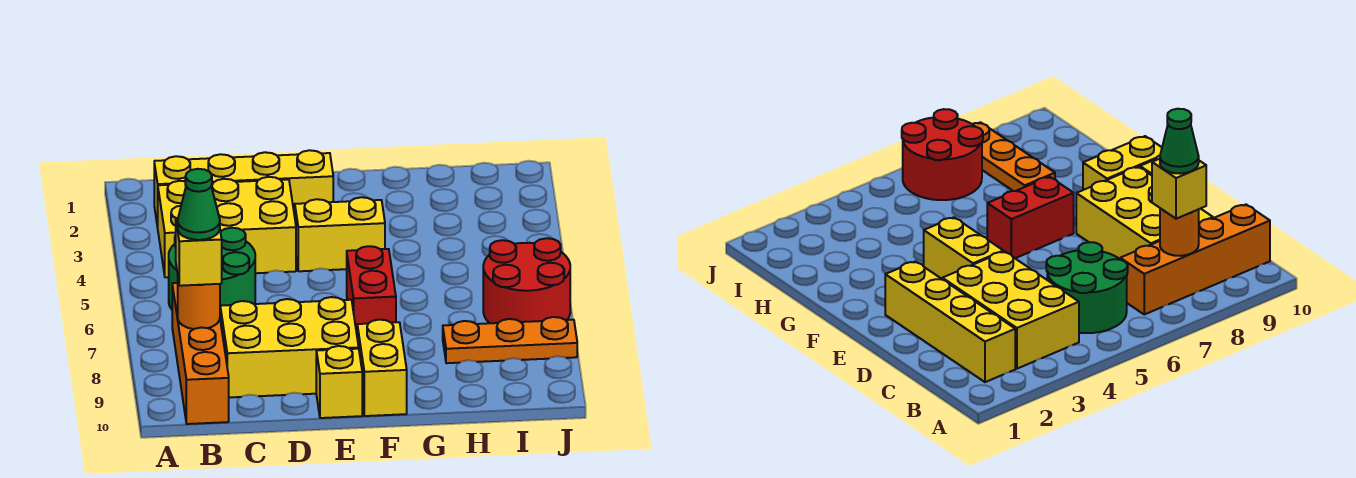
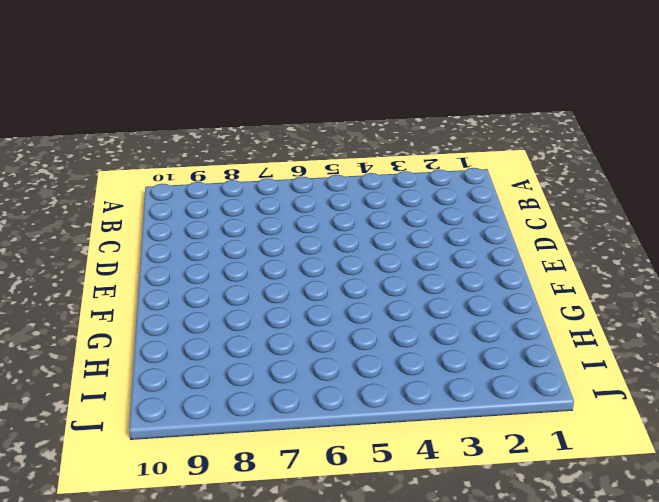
none -> yellow brick B2:E2 level 1
none -> yellow brick B3:D4 level 1
none -> green round brick B5:C6 level 1

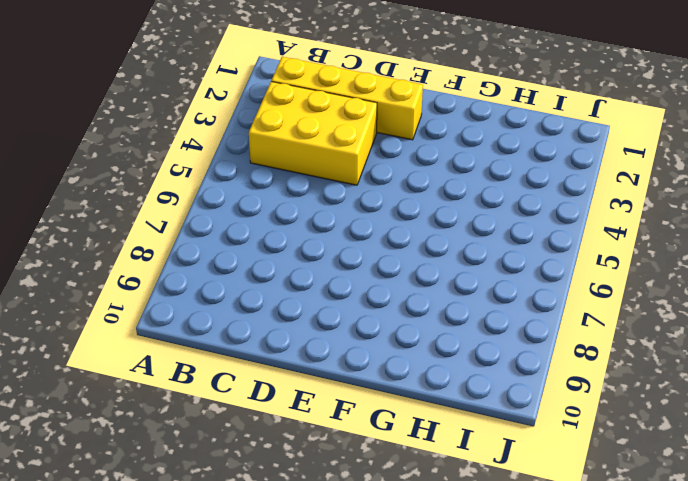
none -> green round brick B5:C6 level 1
none -> orange brick B7:B10 level 1
none -> yellow brick C8:E9 level 1

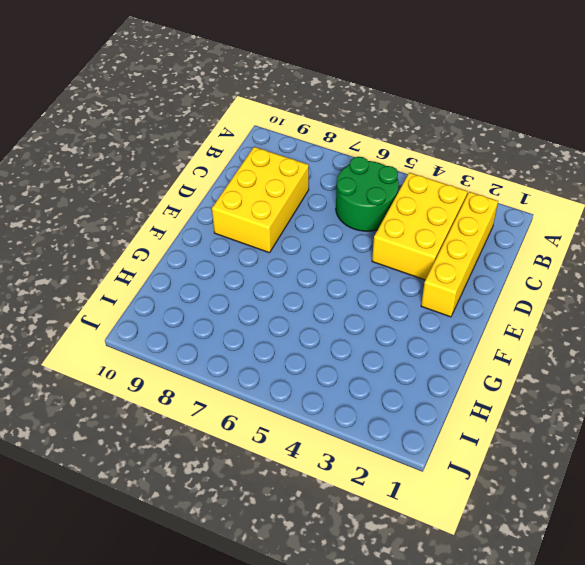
none -> orange brick B7:B10 level 1
none -> yellow brick E4:F4 level 1
none -> yellow brick E10 level 1

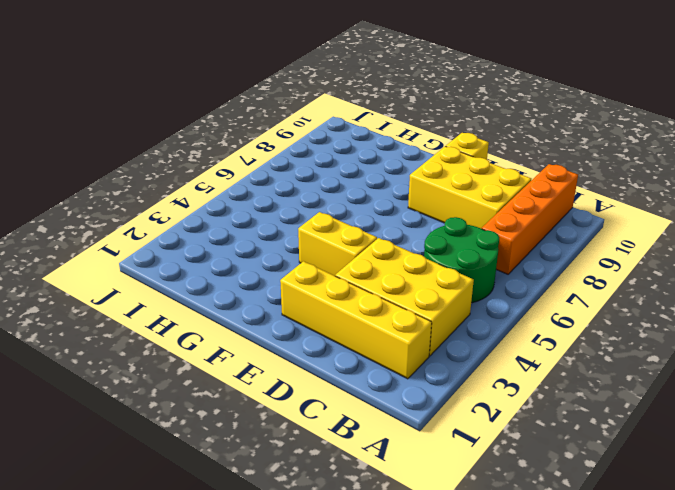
none -> red brick F6:F7 level 1
none -> yellow brick F9:F10 level 1
none -> orange plate H8:J8 level 1

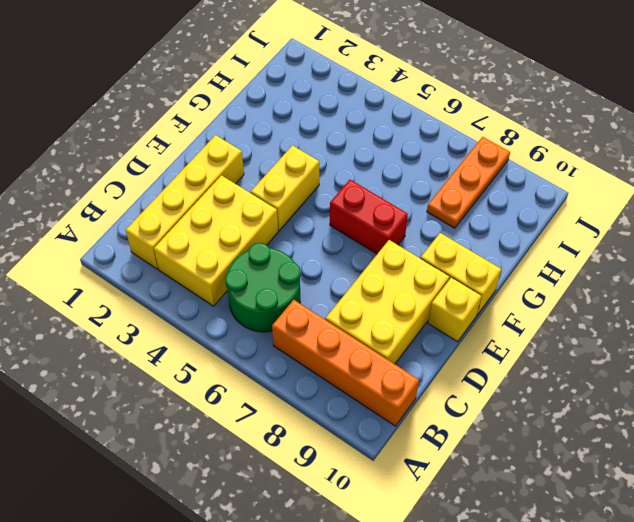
none -> red round brick I6:J7 level 1
none -> orange round brick B8 level 2
none -> yellow brick B8 level 3

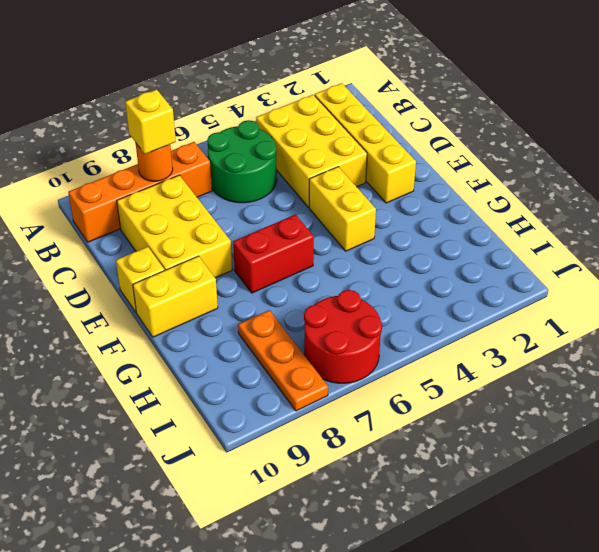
none -> green cone B8 level 4

